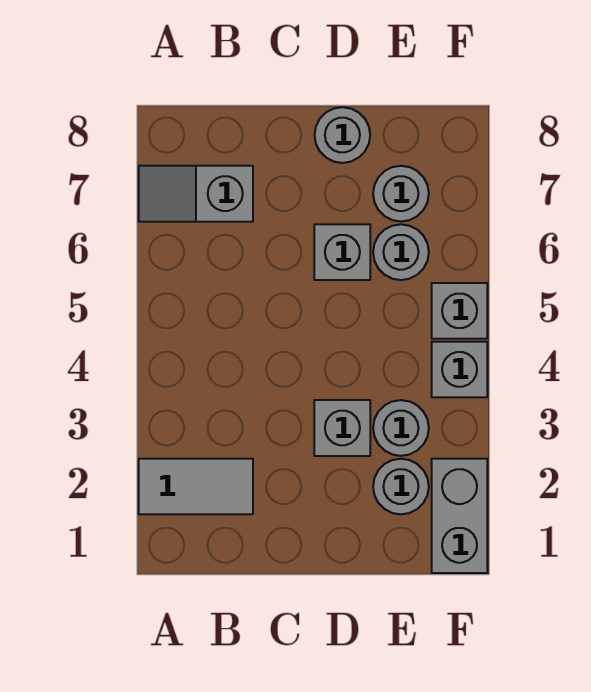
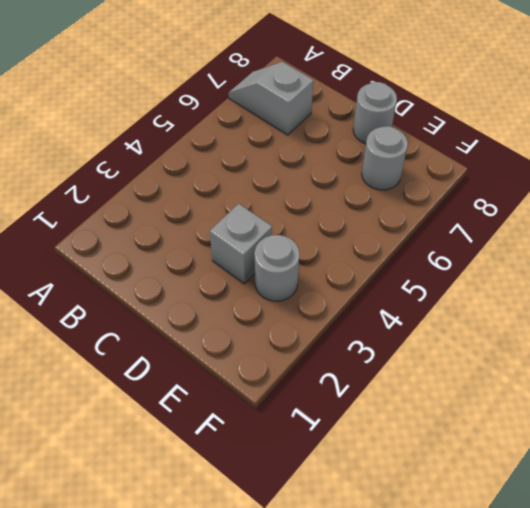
none -> grey tile A2:B2 level 1
none -> grey brick D6 level 1
none -> grey round brick E2 level 1

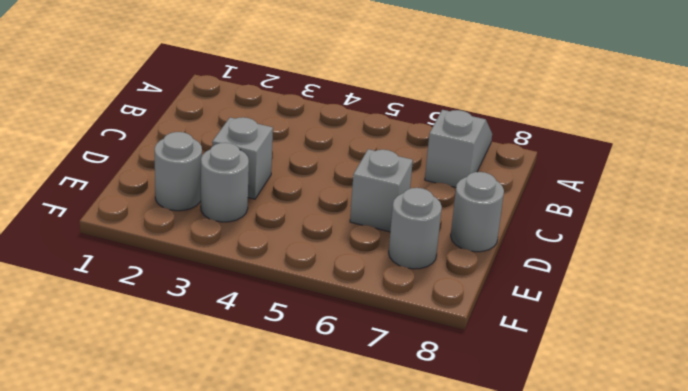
none -> grey tile A2:B2 level 1
none -> grey round brick E6 level 1
none -> grey brick F1:F2 level 1

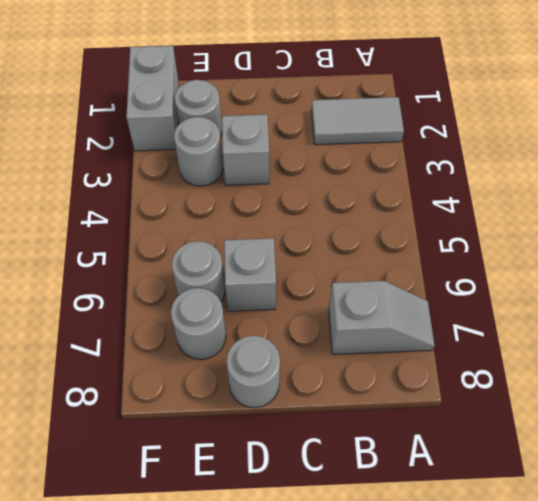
none -> grey brick F4 level 1
none -> grey brick F5 level 1

